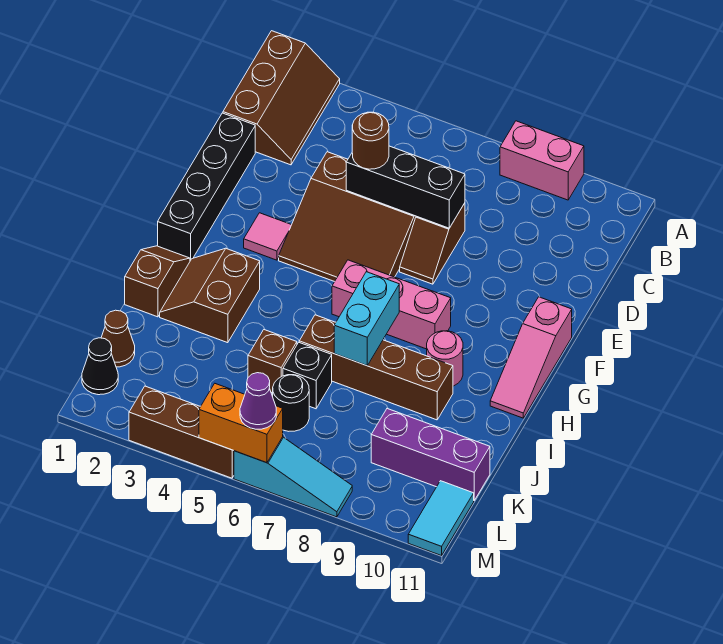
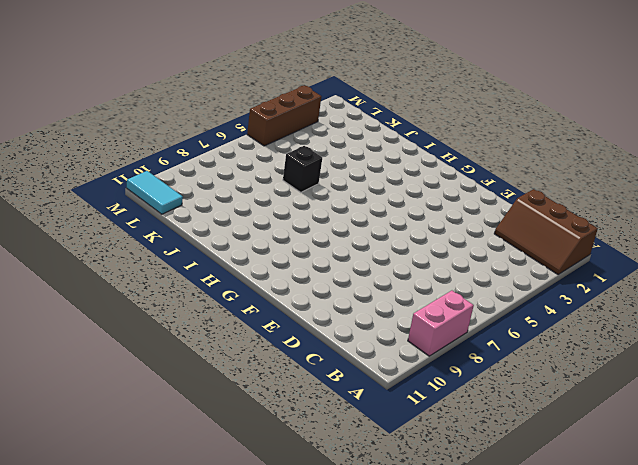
none -> black brick D1:G1 level 1
none -> brown slope D4:F6 level 1 top D
none -> brown slope D7:E7 level 1 top D

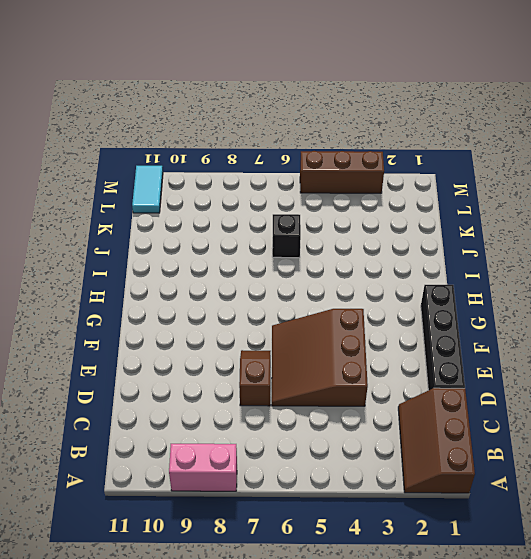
brown slope D4:F6 level 1 top 4 -> brown slope D4:F6 level 1 top D
none -> pink tile F3 level 1
none -> pink slope F11:H11 level 1 top F
none -> pink brick G6:G8 level 1

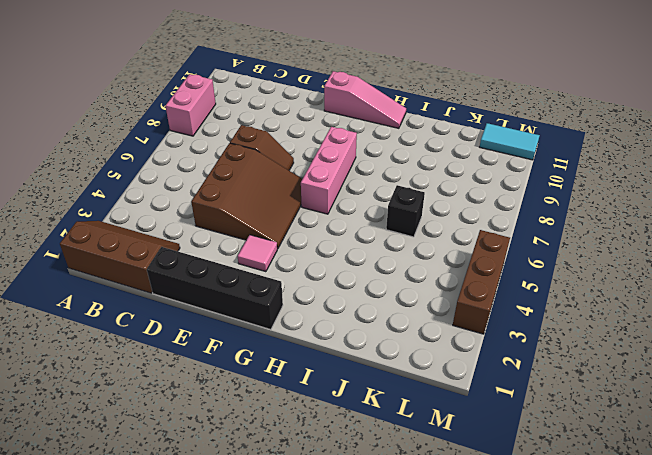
none -> brown slope H1:I1 level 1 top I
none -> brown slope H2:I3 level 1 top 3
none -> pink round brick H9 level 1

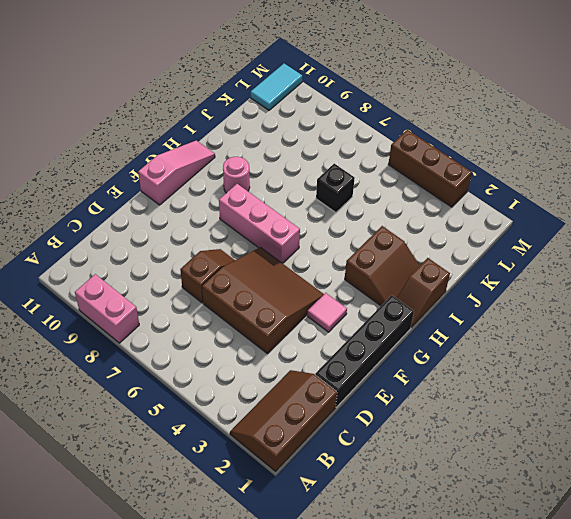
none -> brown brick I6:I9 level 1
none -> brown brick J5 level 1
none -> brown cone K1 level 1

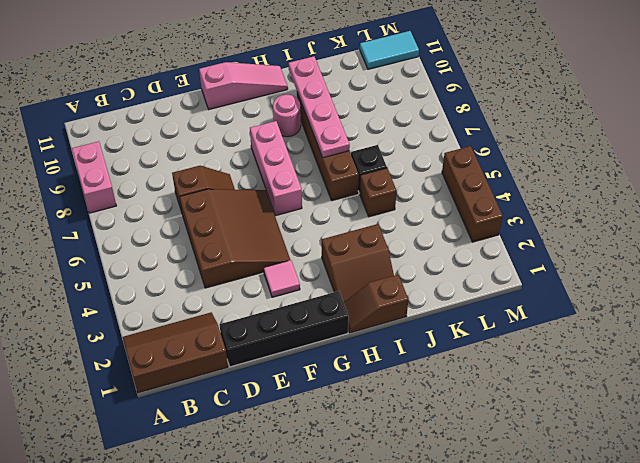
pink plate I7:I10 level 2 -> cyan brick H7:I7 level 2
none -> brown cone K1 level 1
none -> black round brick K6 level 1
none -> purple brick K9:K11 level 1

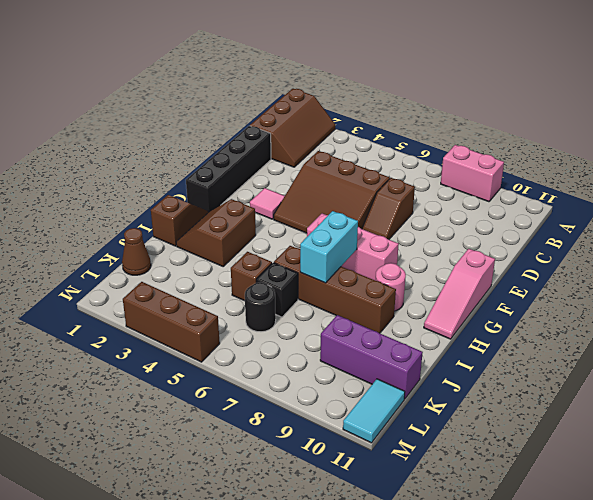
none -> black cone L1 level 1
none -> cyan slope M6:M8 level 1 top 6
none -> black brick D5:D7 level 2

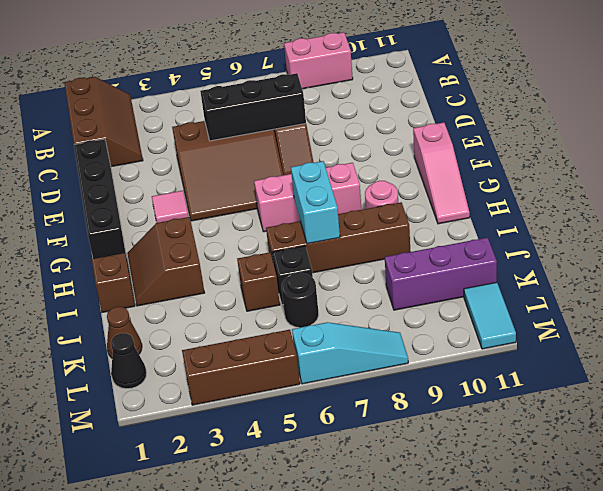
none -> orange brick M5:M6 level 2
none -> brown round brick D5 level 3
none -> purple cone M6 level 3

